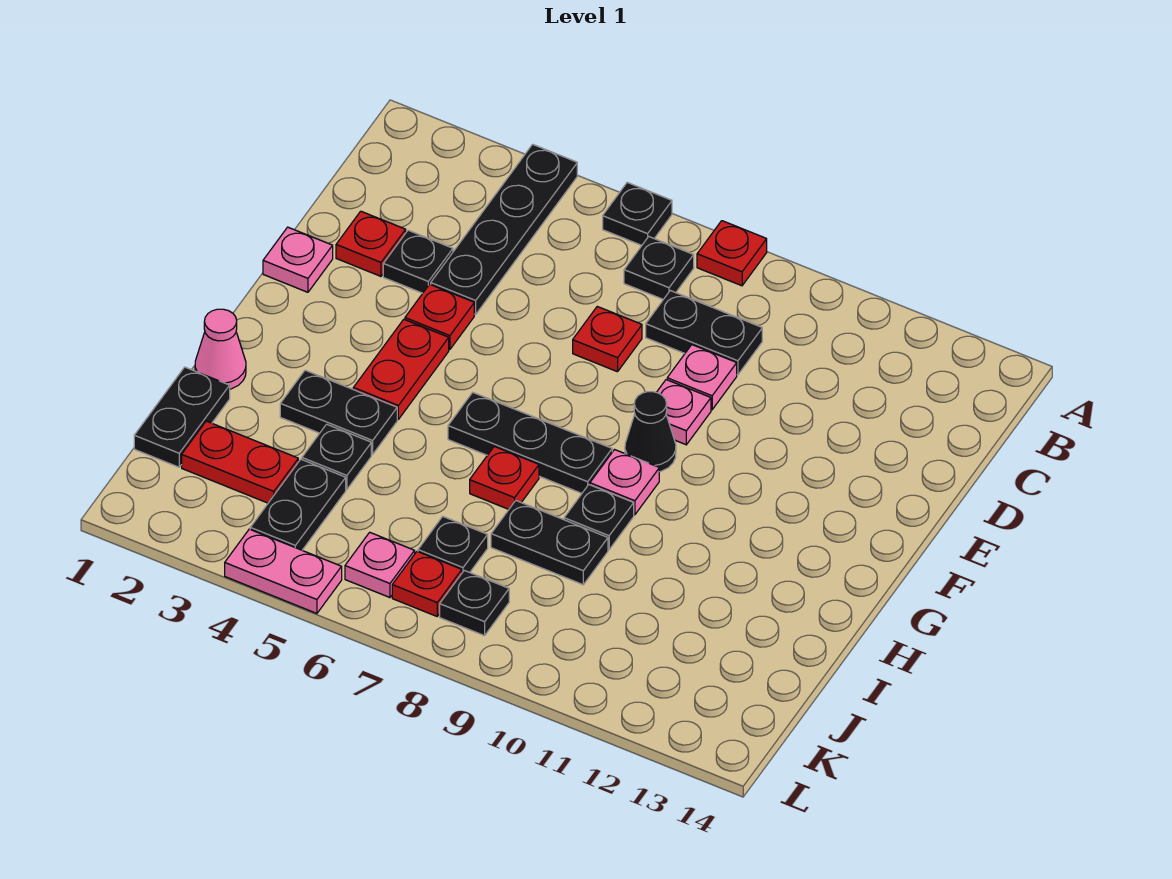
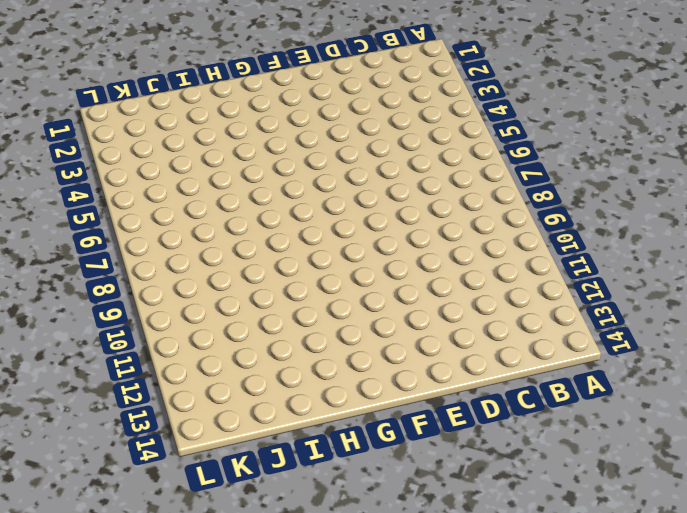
none -> black plate A4:D4 level 1
none -> black plate A6 level 1
none -> red plate A8 level 1
none -> black plate B7 level 1

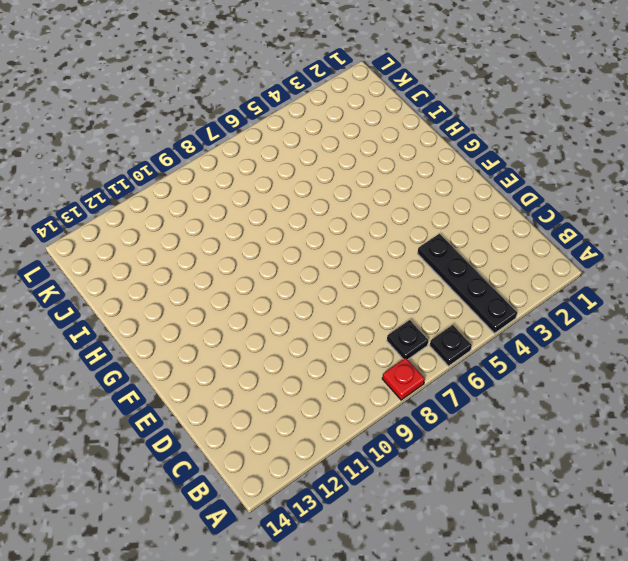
none -> black plate C8:C9 level 1
none -> red plate D2 level 1
none -> black plate D3 level 1
none -> red plate D7 level 1

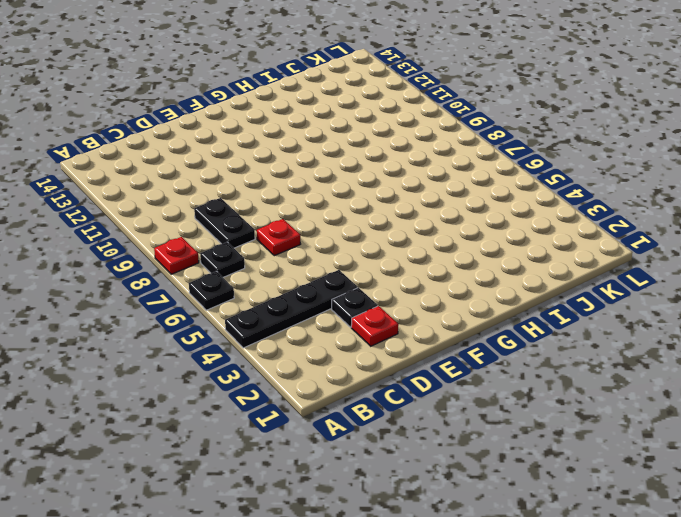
none -> pink plate D9 level 1
none -> pink plate E1 level 1
none -> red plate E4 level 1
none -> pink plate E9 level 1

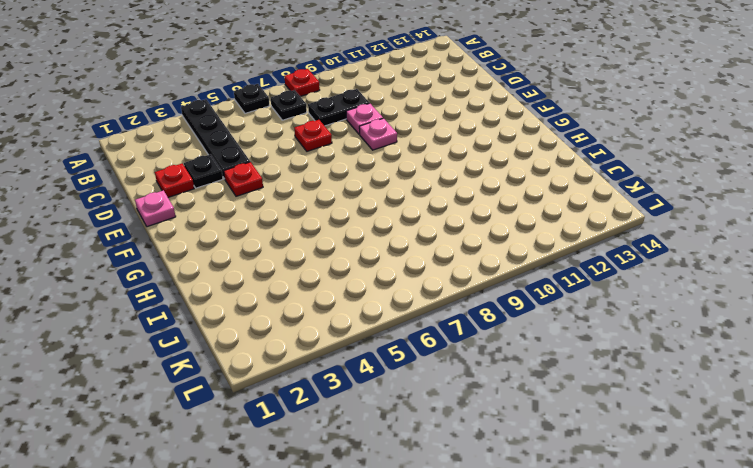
none -> red plate F4:G4 level 1
none -> black cone F9 level 1
none -> black plate G6:G8 level 1
none -> pink plate G9 level 1

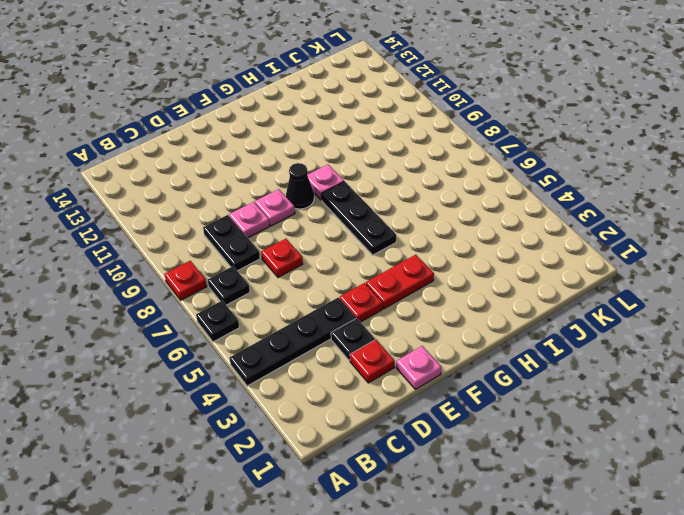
none -> pink cone H1 level 1
none -> black plate H3:H4 level 1
none -> red plate H7 level 1
none -> black plate H9 level 1

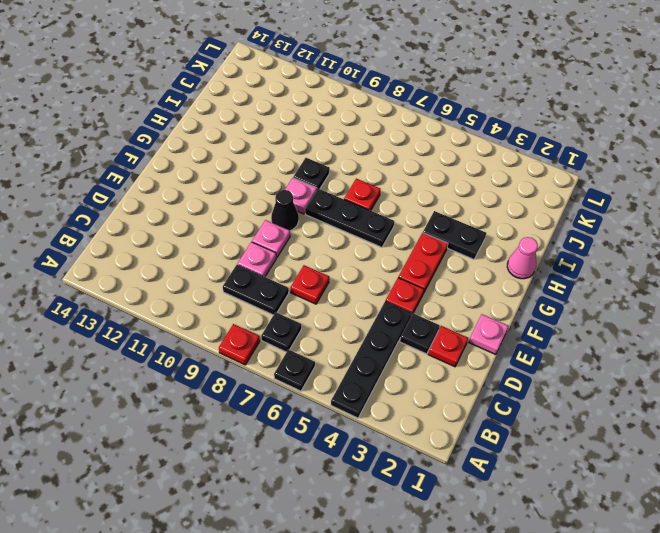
none -> black plate I1:J1 level 1
none -> black plate I4 level 1
none -> black plate I8:I9 level 1
none -> red plate J2:J3 level 1

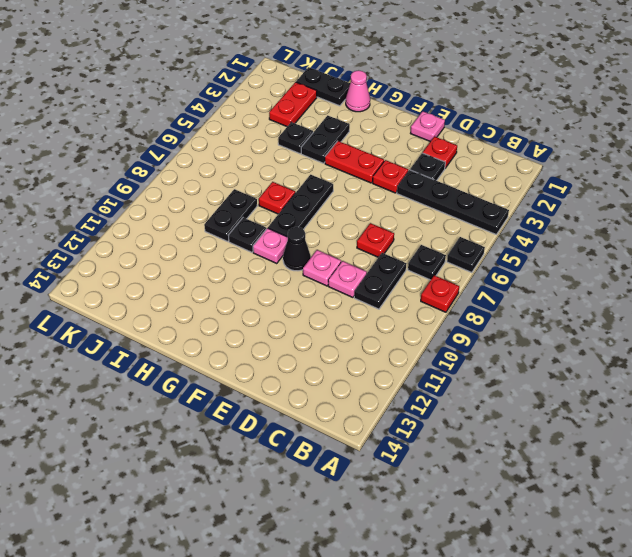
none -> black plate J4:K4 level 1
none -> black plate J7 level 1
none -> pink plate K6 level 1
none -> red plate K7 level 1

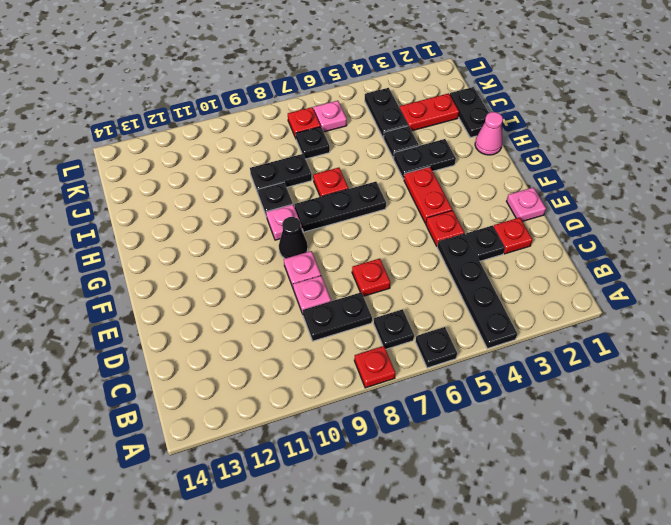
none -> black plate K8 level 1
none -> pink plate L4:L5 level 1

